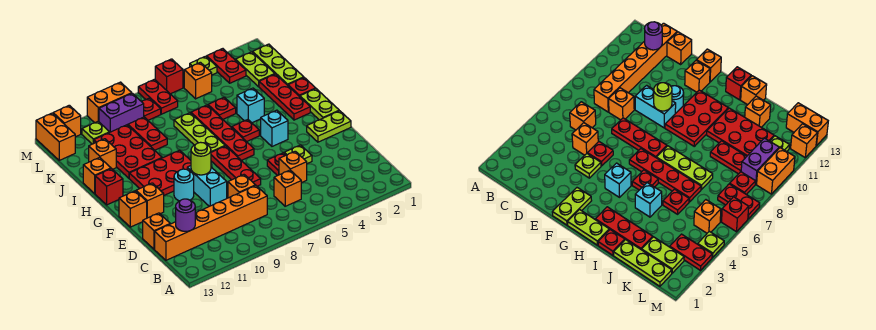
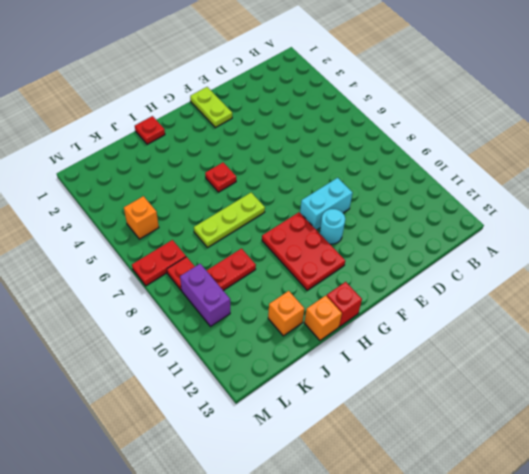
none -> orange brick C6 level 1
none -> orange brick C8:C13 level 1
none -> orange brick D5 level 1
none -> orange brick D8 level 1

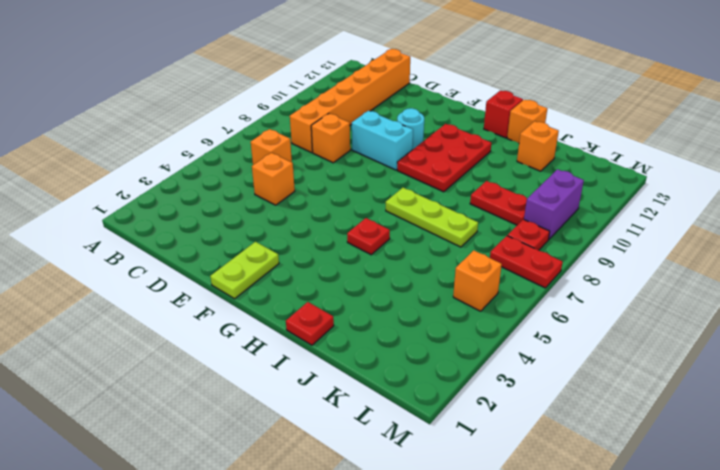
none -> orange brick D13 level 1
none -> lime plate E4 level 1
none -> red plate E5 level 1
none -> red plate E7:G7 level 1

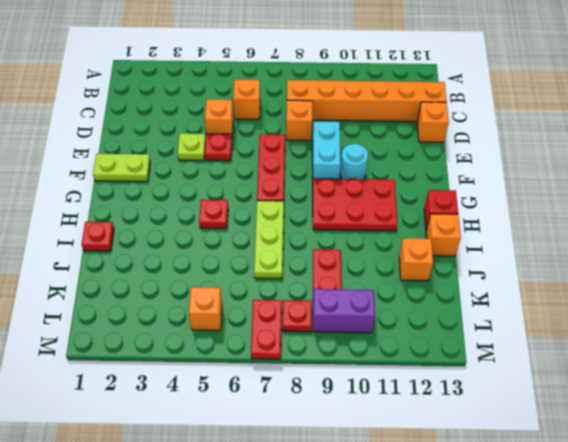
none -> orange brick F12 level 1
none -> orange brick F13 level 1
none -> lime plate G1:H1 level 1
none -> cyan brick G4 level 1

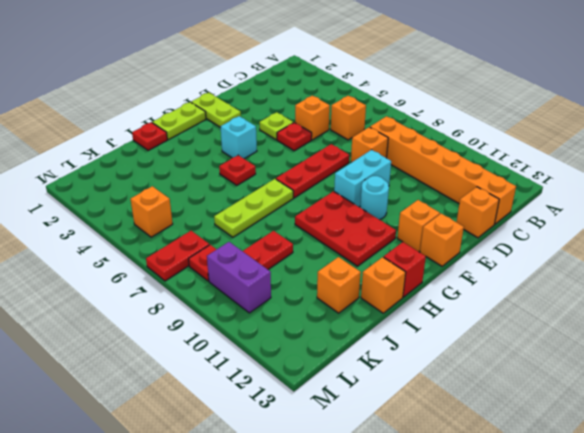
none -> red plate G6:J6 level 1
none -> red plate H2:J2 level 1
none -> cyan brick I4 level 1
none -> red plate I10:K11 level 1

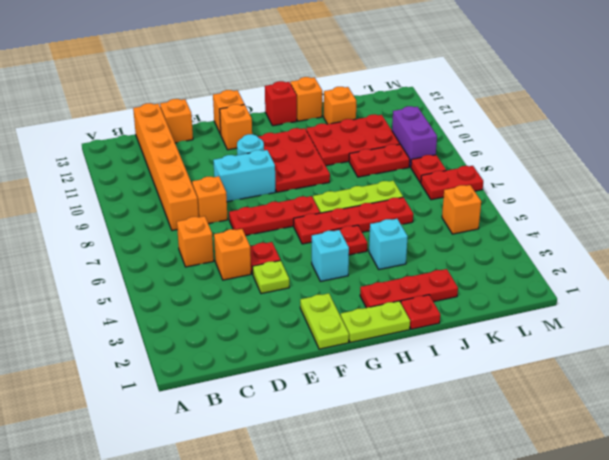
none -> lime plate J1:L1 level 1
none -> red plate J5 level 1
none -> lime plate K2:L2 level 1
none -> red plate L3:M3 level 1

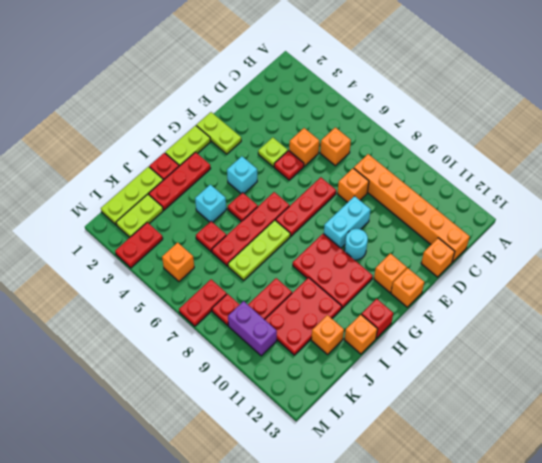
none -> lime plate L11 level 1
none -> orange brick L13:M13 level 1
none -> lime plate M4 level 1
none -> red brick M6 level 1

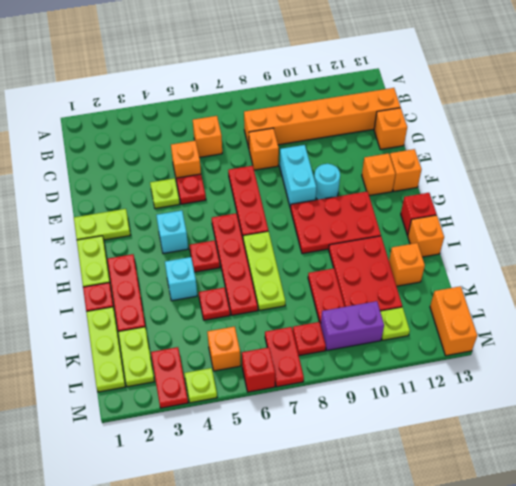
none -> orange brick M9:M10 level 1
none -> orange brick M12 level 1
none -> purple round brick C12 level 2
none -> lime round brick F9 level 2

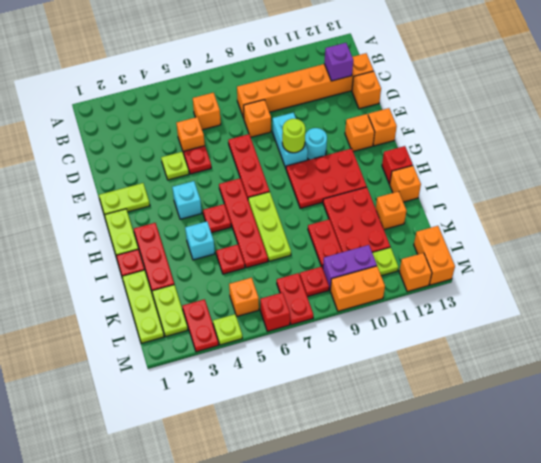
purple brick C12 level 2 -> purple round brick C12 level 2

